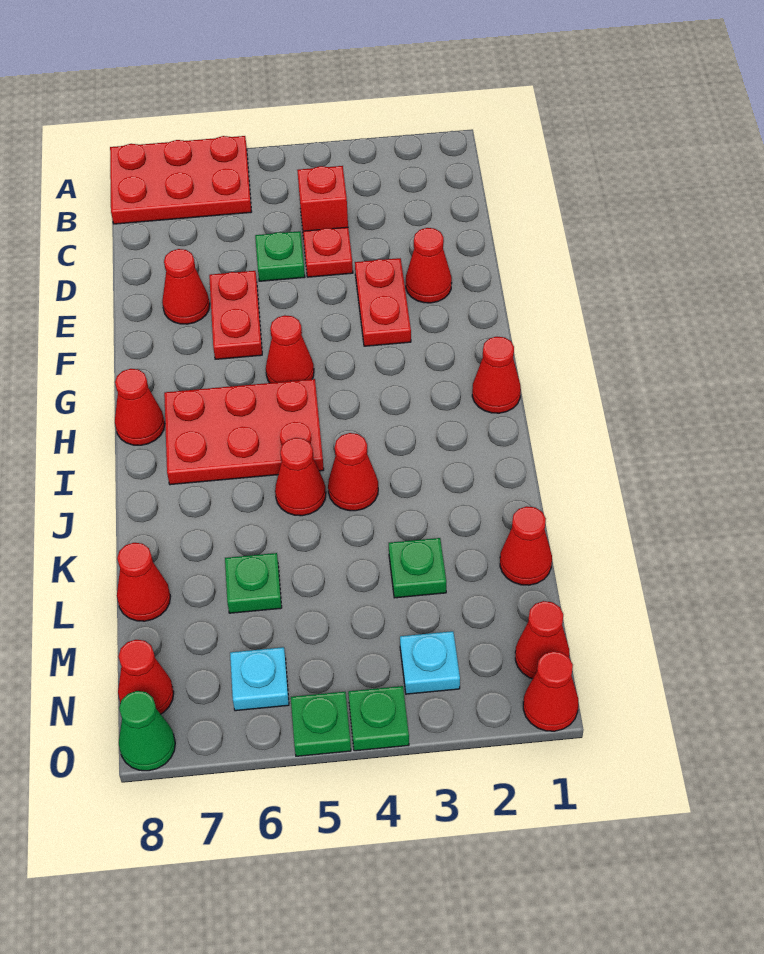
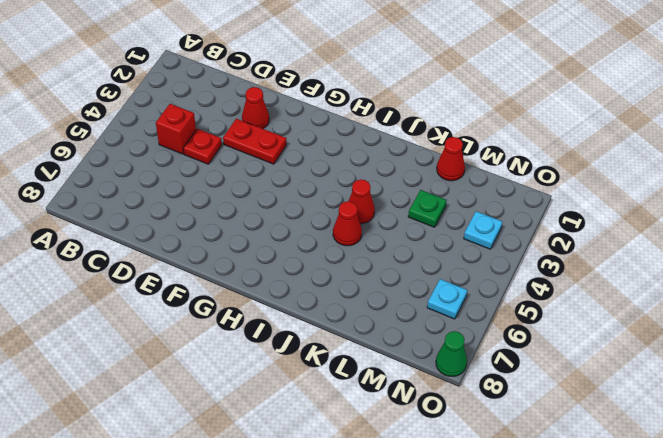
none -> red plate A6:B8 level 1
none -> green plate D5 level 1
none -> red plate E6:F6 level 1

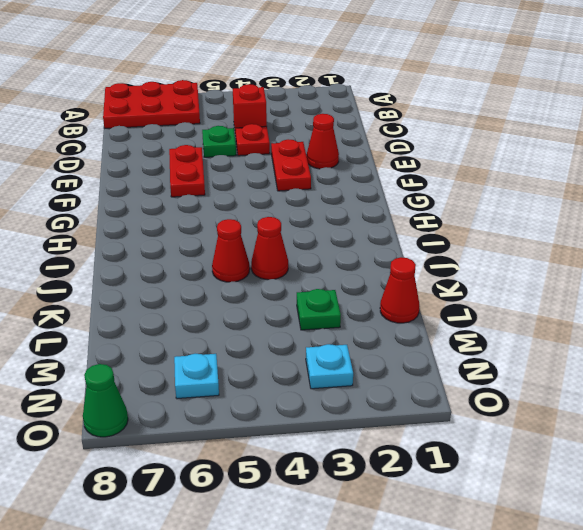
none -> red cone E7 level 1
none -> red cone G5 level 1
none -> red cone H1 level 1

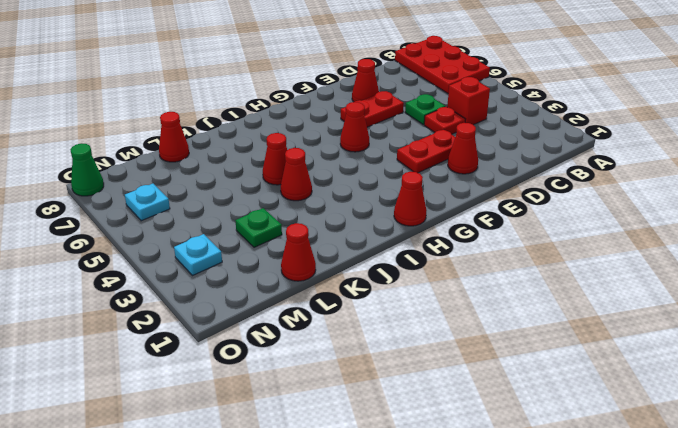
none -> red plate H5:I7 level 1
none -> red cone H8 level 1
none -> green plate L6 level 1

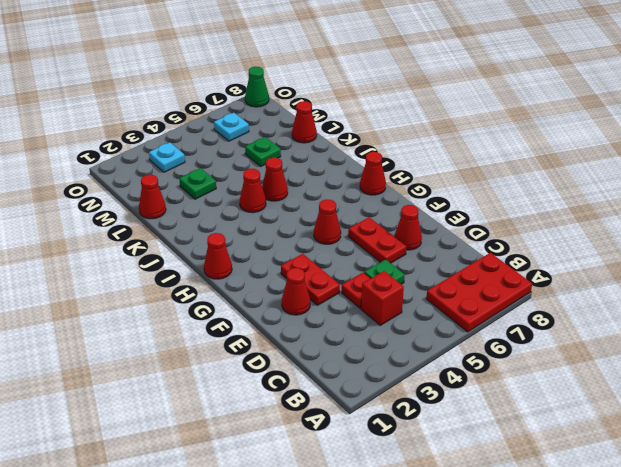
none -> red plate H5:I7 level 1
none -> red cone N1 level 1
none -> red cone N8 level 1

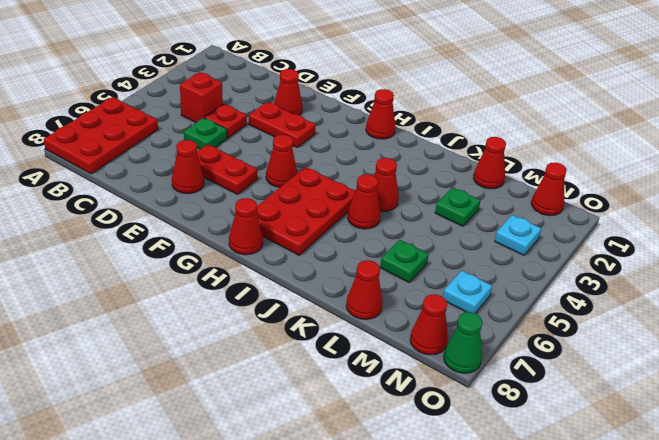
none -> red cone O1 level 1
none -> green plate O4 level 1
none -> green plate O5 level 1

